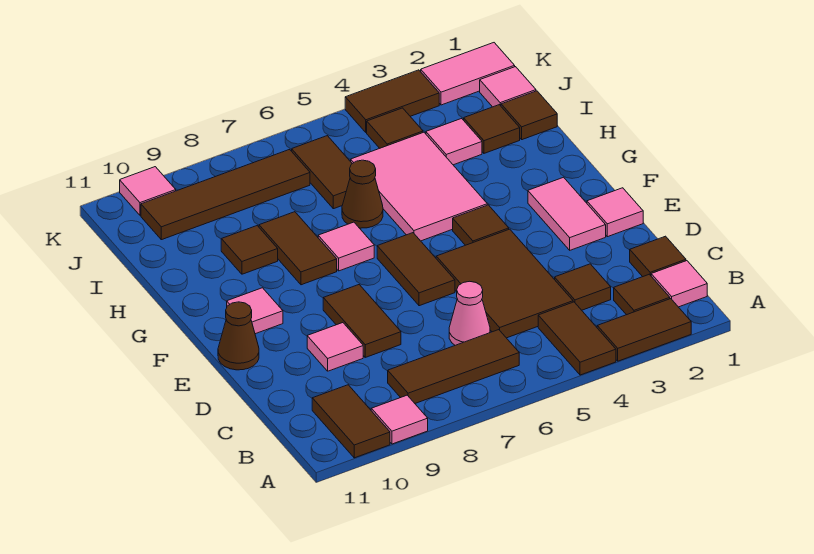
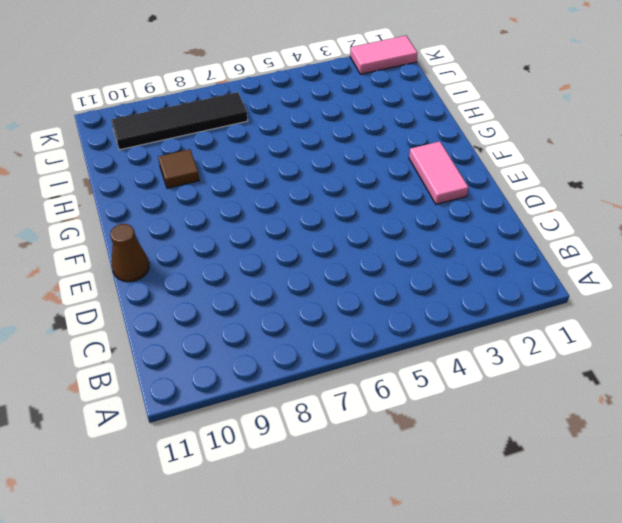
black tile J7:J10 level 1 -> brown tile J7:J10 level 1
none -> brown tile A2:A3 level 1
none -> brown tile A4:B4 level 1
none -> pink tile A9 level 1
none -> brown tile A10:B10 level 1

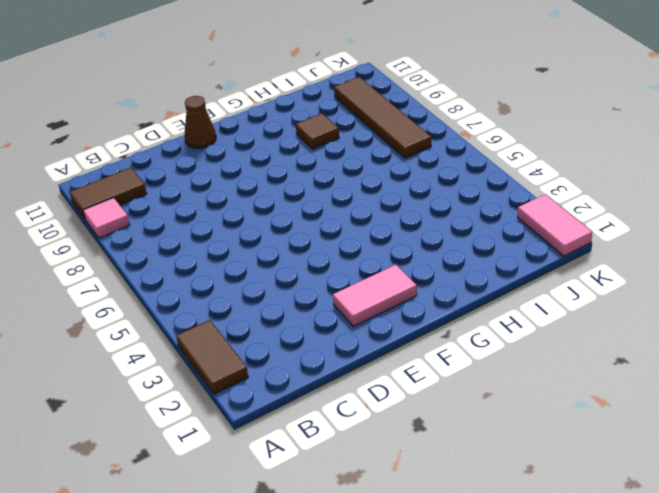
none -> brown tile A4:B4 level 1
none -> pink tile B1 level 1
none -> brown tile B2 level 1
none -> brown tile B6:B8 level 1

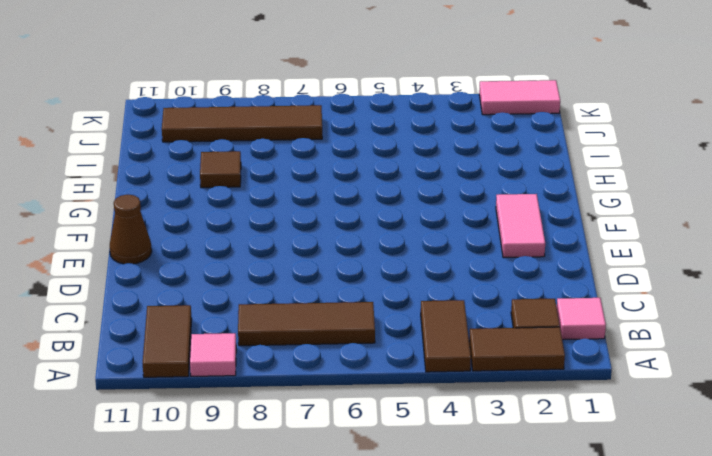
none -> brown tile C1 level 1
none -> brown tile C3 level 1
none -> brown tile C4:E5 level 1
none -> pink cone C6 level 1

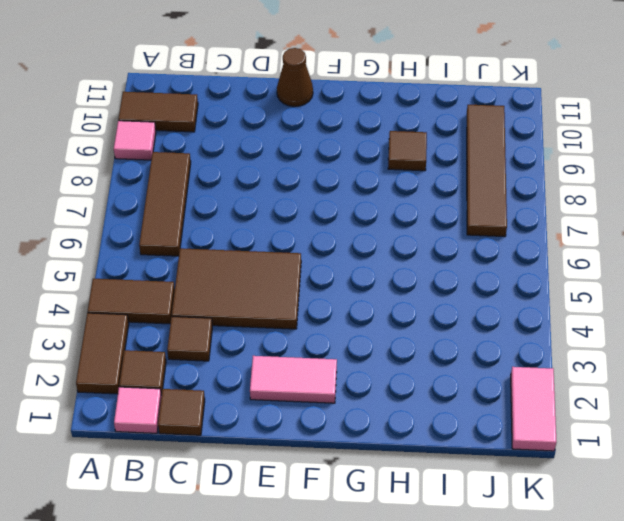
none -> pink cone C6 level 1
none -> brown tile D8:E8 level 1
none -> pink tile D9 level 1
none -> pink tile E1 level 1

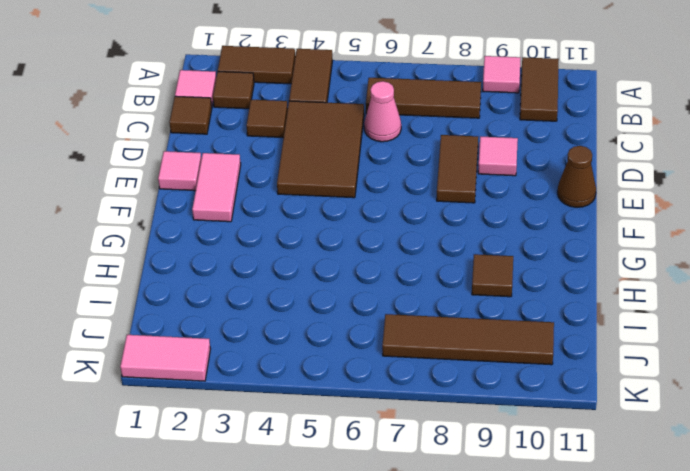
none -> brown tile E6:F6 level 1
none -> brown tile F4 level 1
none -> pink tile F10 level 1
none -> pink tile G4:I5 level 1

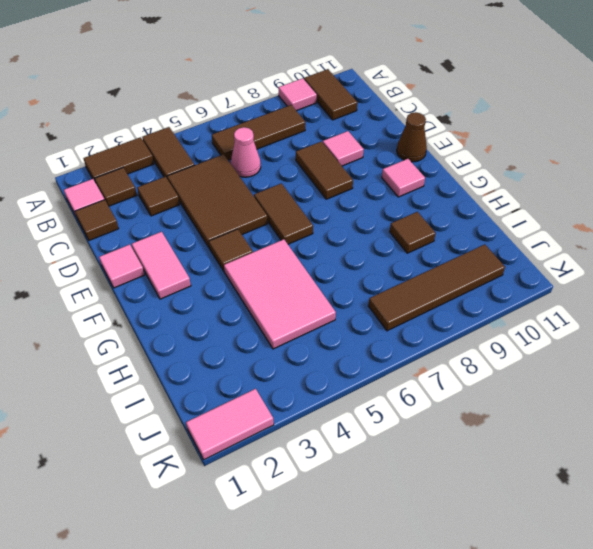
none -> pink tile G7 level 1
none -> brown tile G8:H8 level 1
none -> brown cone H6 level 1
none -> brown tile I1 level 1

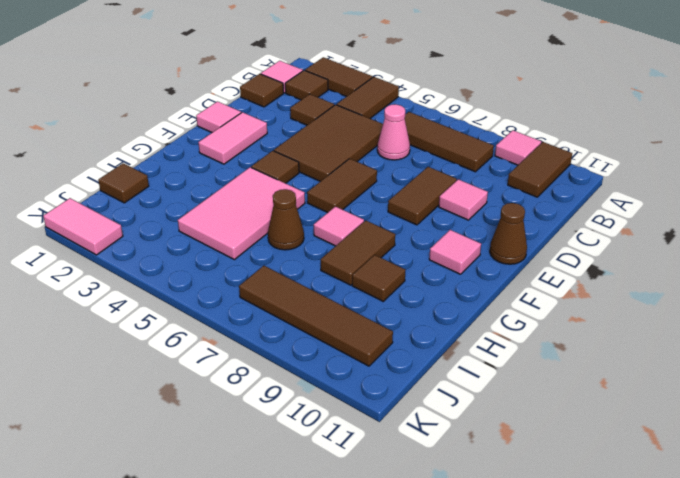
none -> brown tile I2 level 1
none -> pink tile I3 level 1
none -> brown tile I6:J6 level 1
none -> pink tile J1 level 1

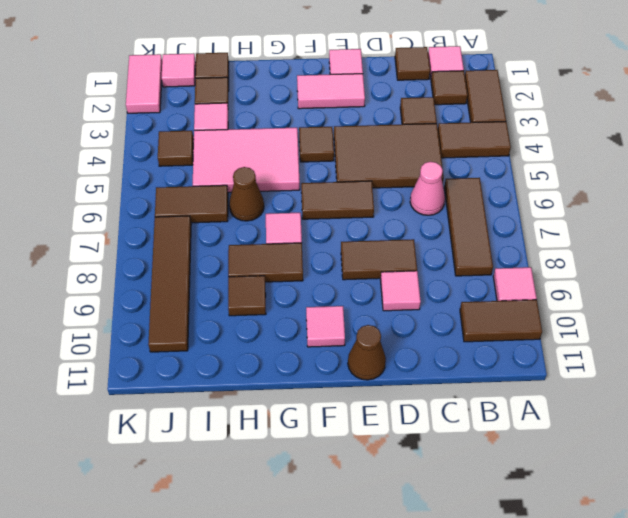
none -> brown tile K3:K4 level 1
none -> pink tile K10 level 1

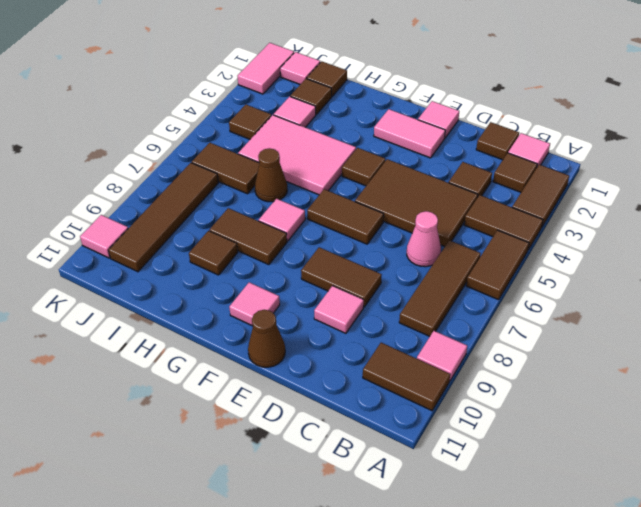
brown tile A5:A6 level 1 -> brown tile K3:K4 level 1

